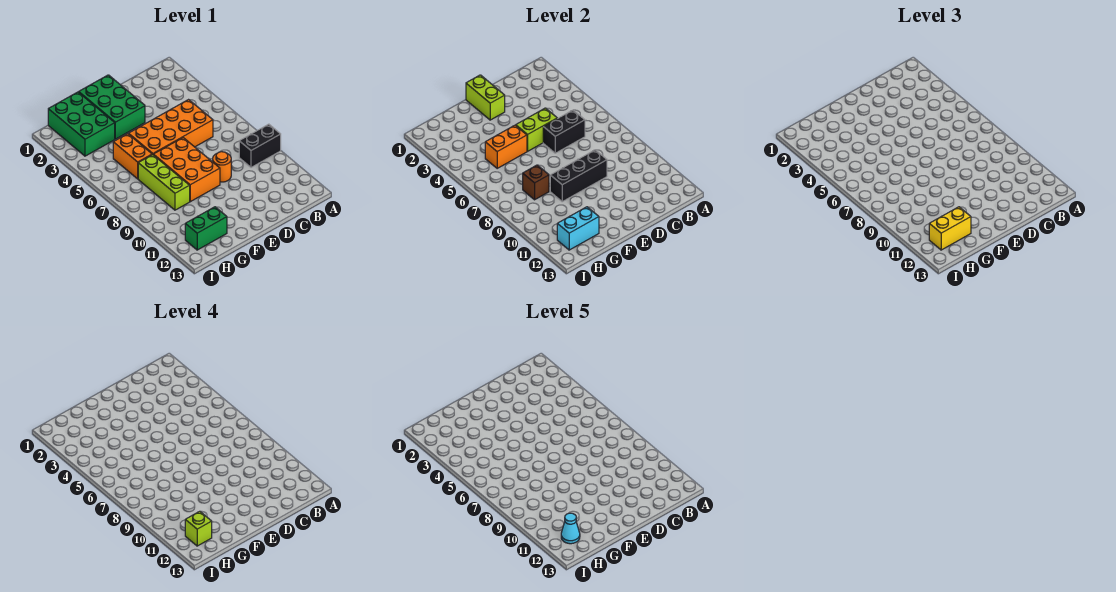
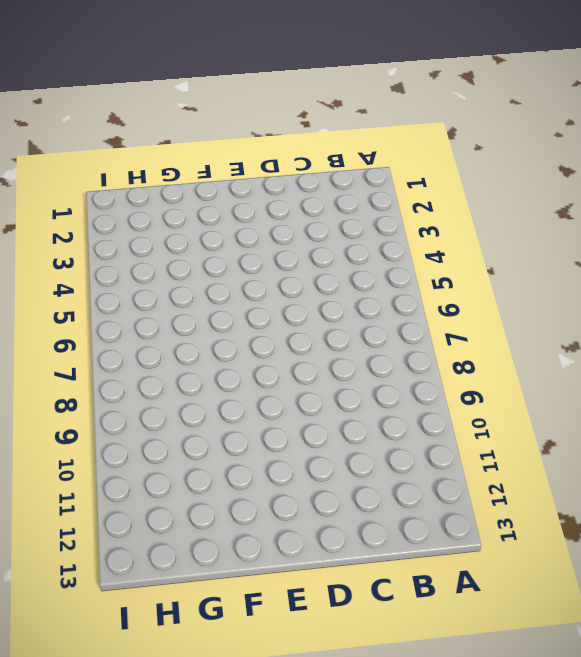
none -> black brick A9:B9 level 1
none -> orange brick C5:F6 level 1
none -> orange round brick D9 level 1

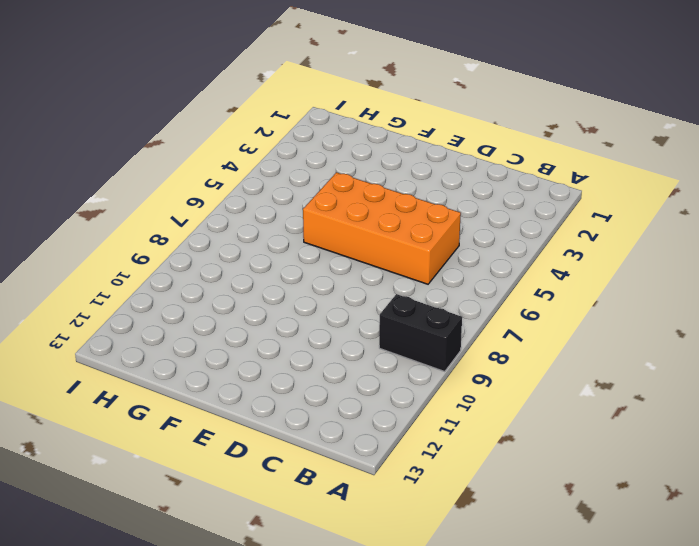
none -> orange round brick D9 level 1
none -> green brick E1:F3 level 1
none -> orange brick E7:F9 level 1

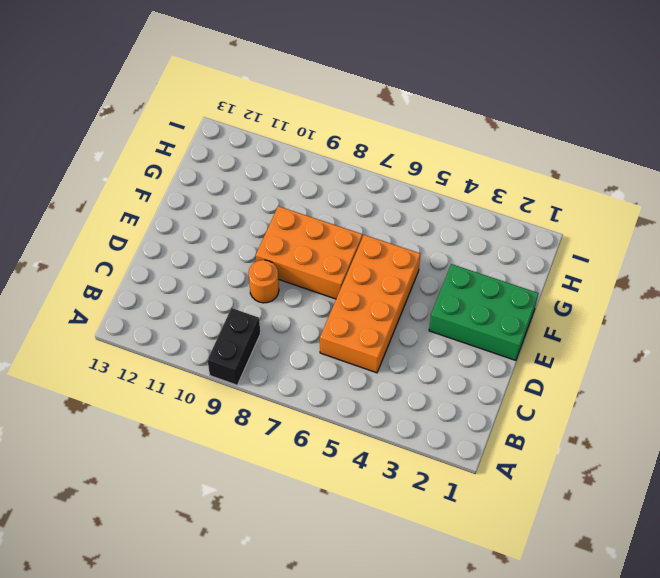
none -> green brick G1:H3 level 1
none -> orange brick G5:G6 level 1
none -> lime brick G7:G9 level 1

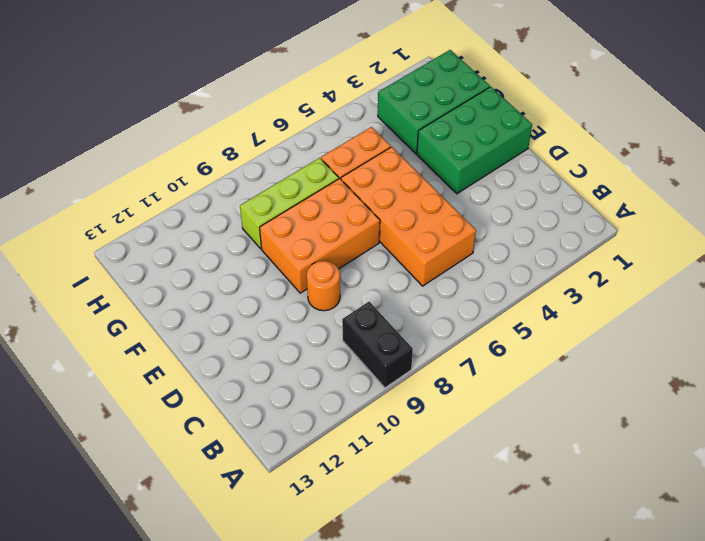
none -> green brick G12:H12 level 1
none -> black brick C6:D6 level 2
none -> lime brick D5:E5 level 2

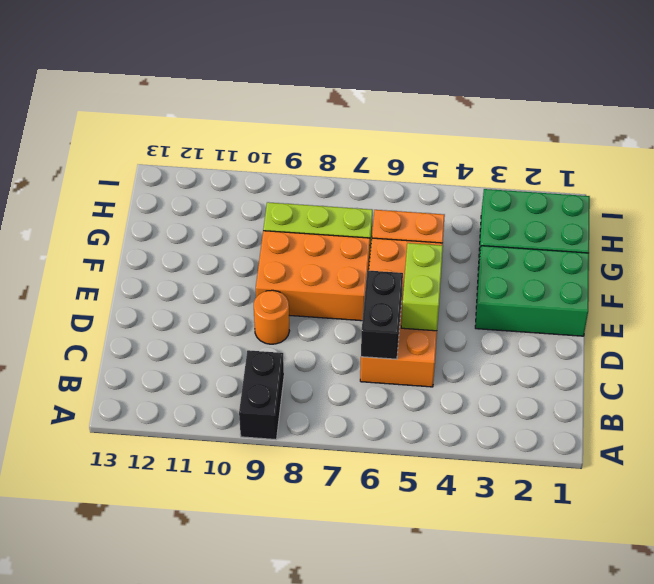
none -> green brick G12:H12 level 1
none -> black brick D9:F9 level 2
none -> lime brick E1:E2 level 2

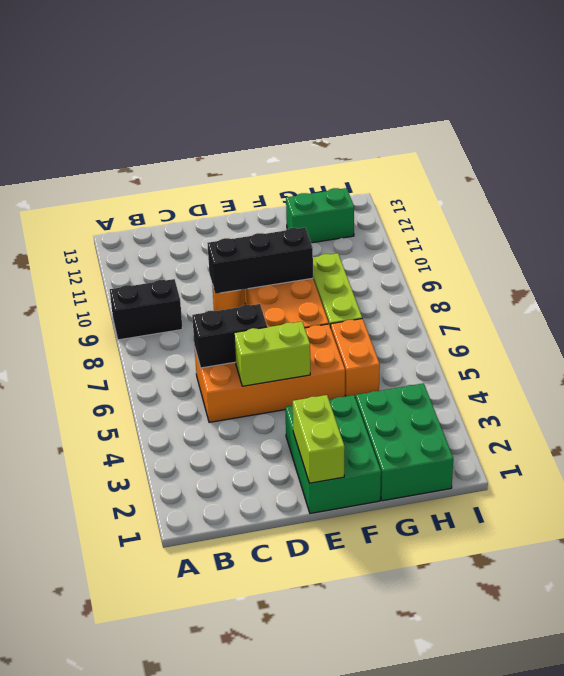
none -> orange brick F5:G5 level 2
none -> brown brick G8 level 2
none -> cyan brick G12:H12 level 2

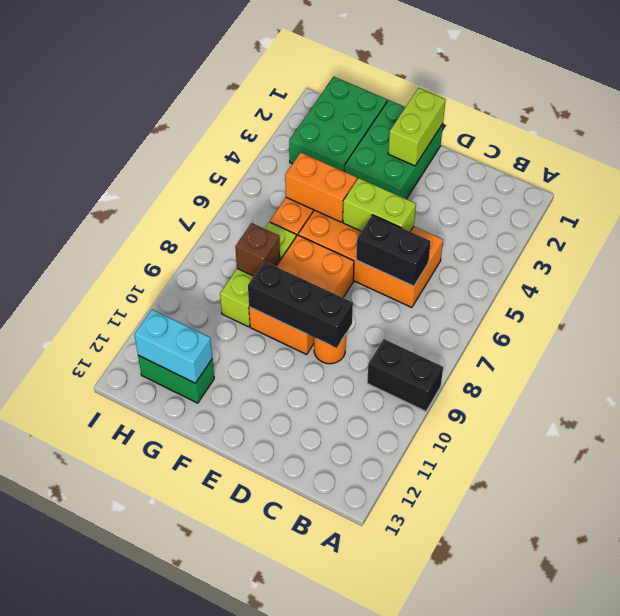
none -> yellow brick G12:H12 level 3
none -> lime brick H12 level 4
none -> cyan cone H12 level 5

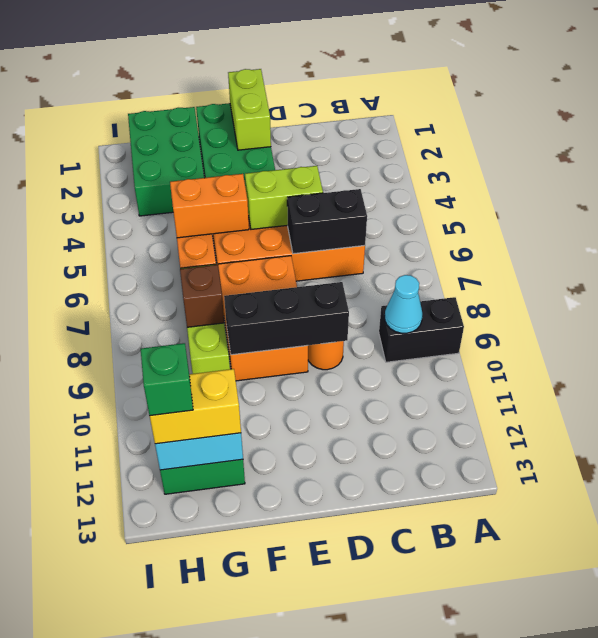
cyan cone B9 level 2 -> cyan cone H12 level 5
green brick H12 level 4 -> lime brick H12 level 4

